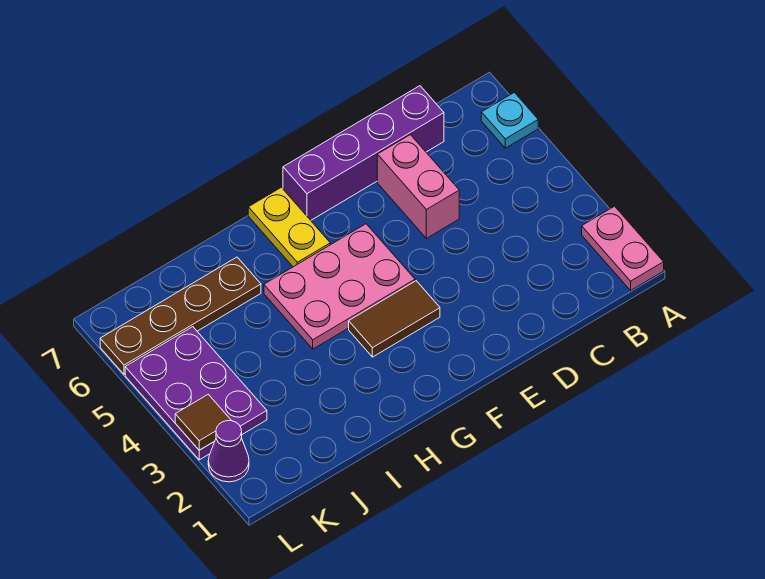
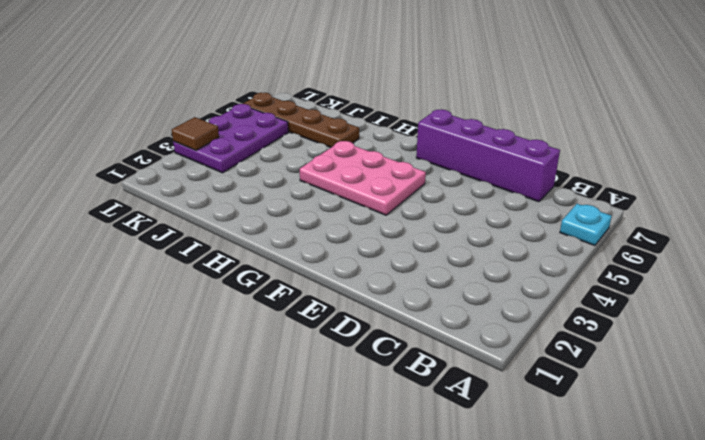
none -> pink plate A1:A2 level 1
none -> pink brick D5:D6 level 1

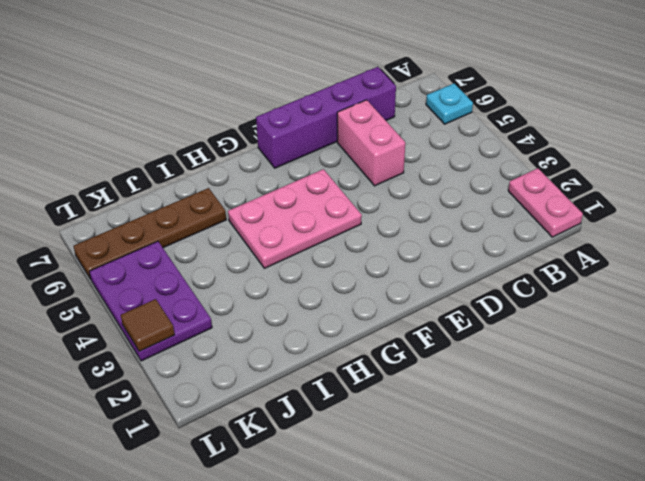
none -> brown tile F3:G3 level 1
none -> yellow plate G6:G7 level 1

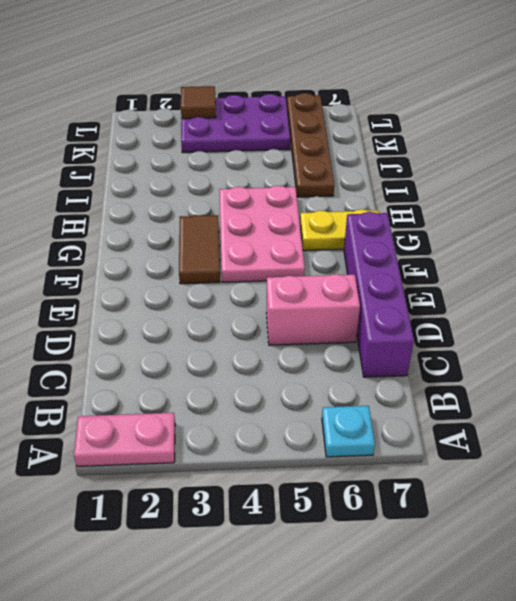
none -> purple cone L2 level 1

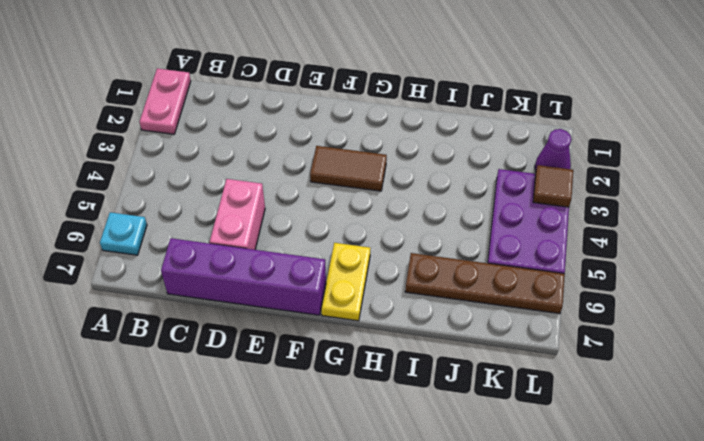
none -> pink plate F4:H5 level 1

